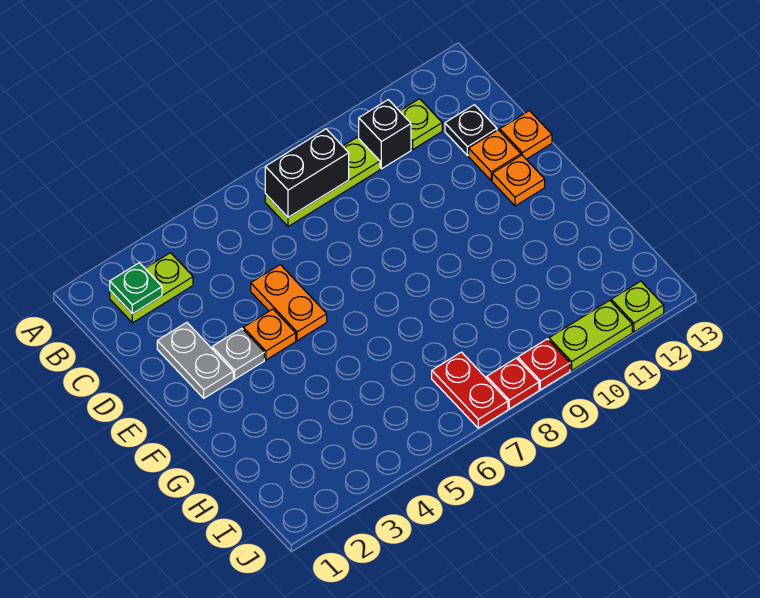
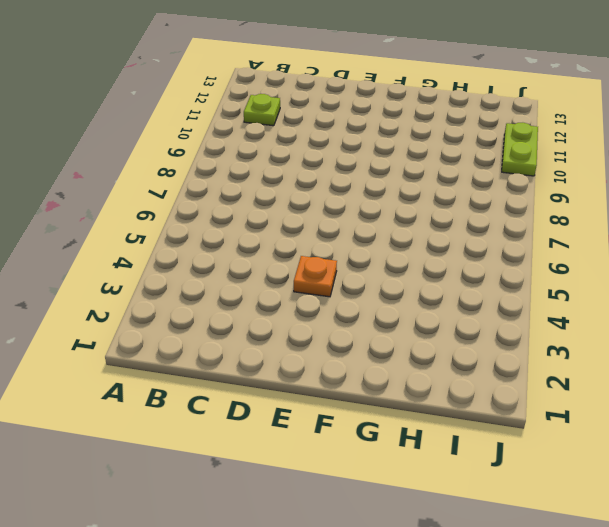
none -> lime plate B2:B3 level 1
none -> lime plate B7:B9 level 1
none -> black brick B10 level 1

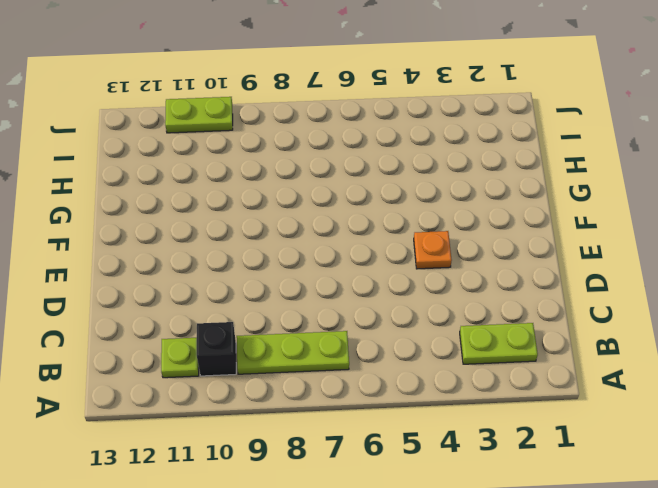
none -> black plate C12 level 1
none -> grey plate D2:E2 level 1
none -> orange plate D5:E5 level 1

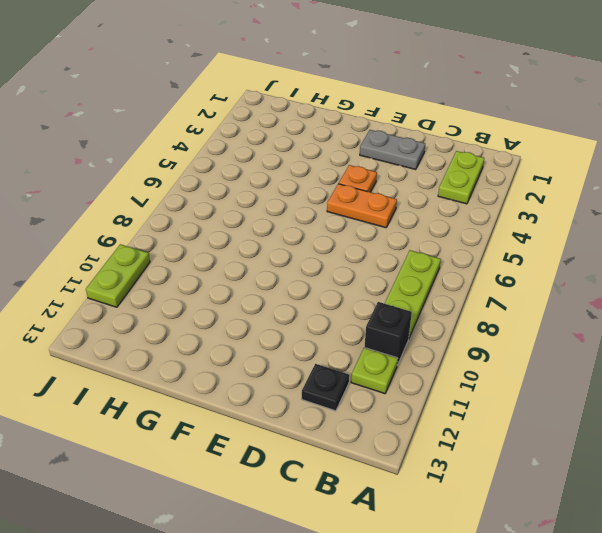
none -> orange plate D12 level 1
none -> orange plate D13 level 1
none -> grey plate E3 level 1

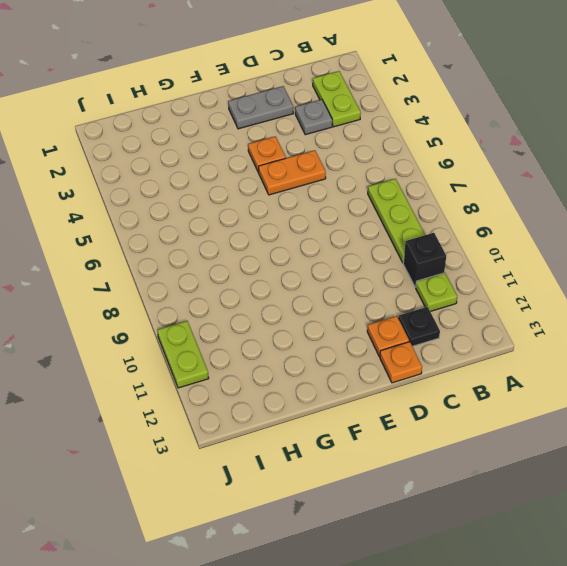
grey plate C3 level 1 -> grey plate E3 level 1
none -> orange plate E12 level 1
none -> red plate I7:J7 level 1
none -> red plate J8 level 1

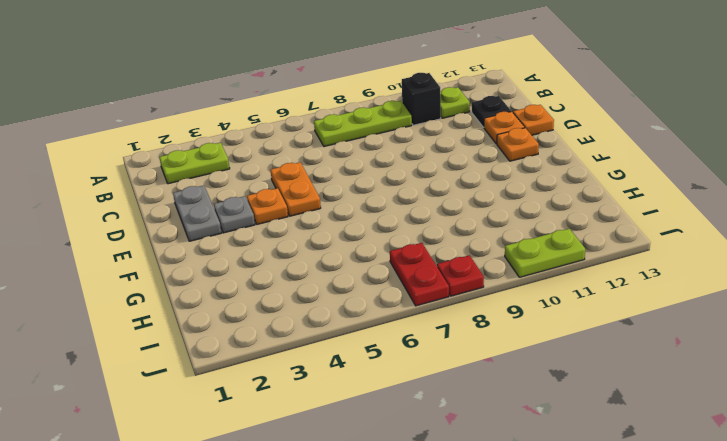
none -> red plate J9 level 1
none -> lime plate J12 level 1
none -> green plate B2 level 2

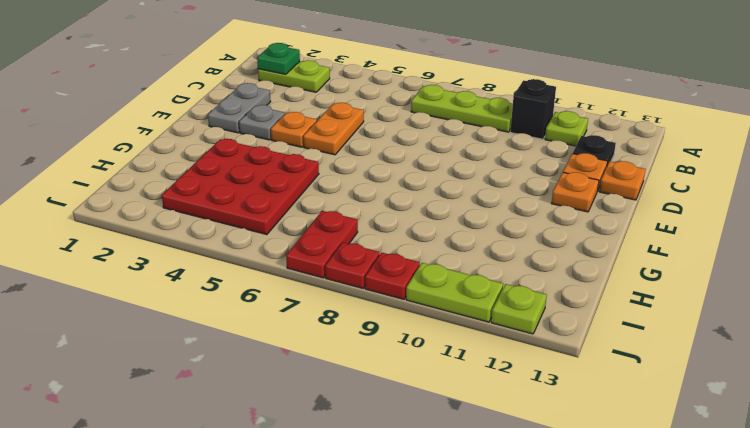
red plate G3:I5 level 1 -> none
none -> black brick B7:B8 level 2

